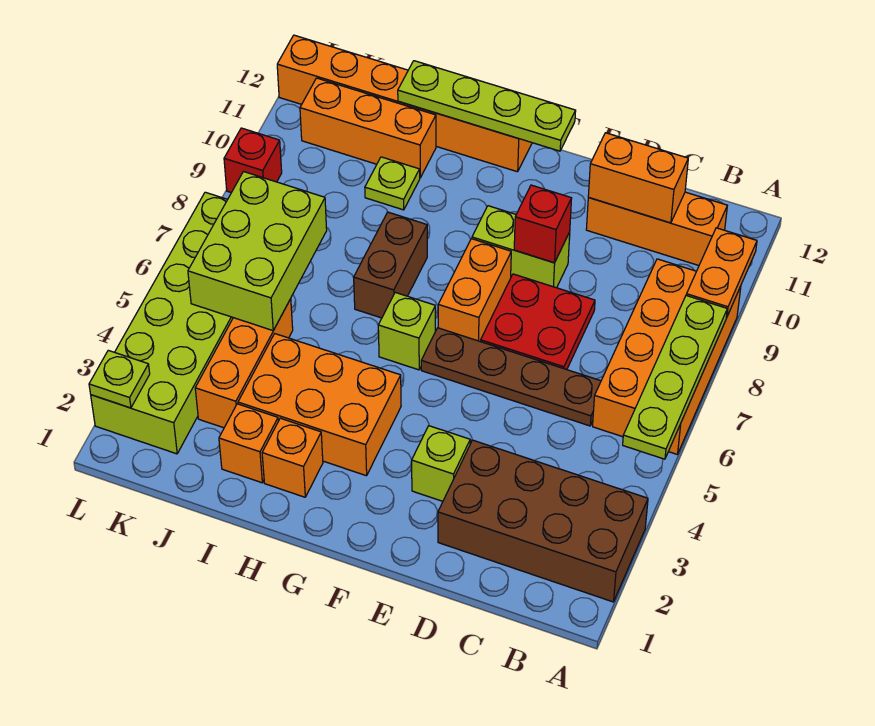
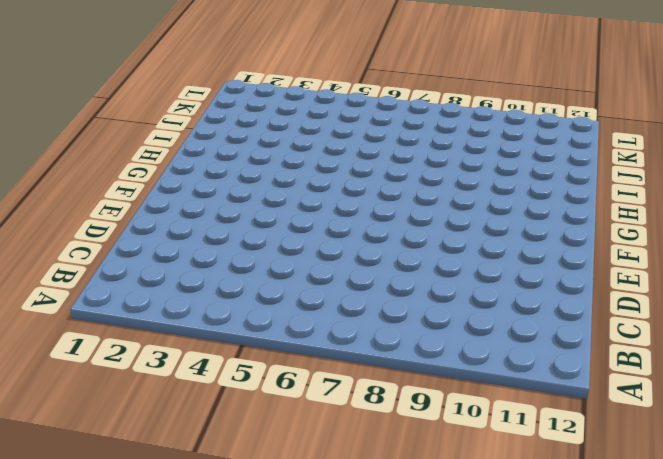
none -> brown brick A2:D3 level 1
none -> orange brick A6:B9 level 1
none -> orange brick B11:D11 level 1

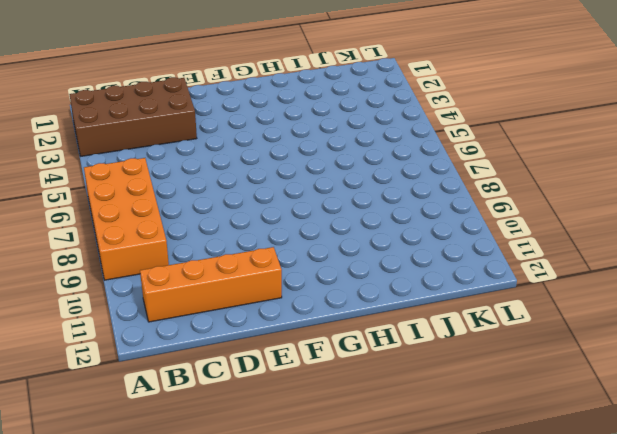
orange brick B11:E11 level 1 -> orange brick B11:D11 level 1
none -> brown plate C6:F6 level 1
none -> red plate D7:E8 level 1
none -> lime brick E3 level 1

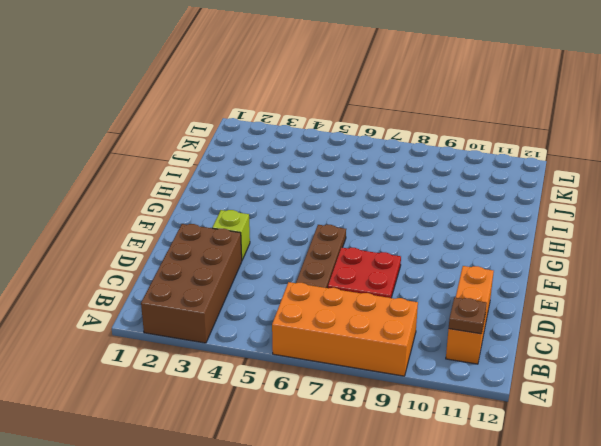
brown plate B11 level 2 -> none
none -> lime brick E9:F9 level 1
none -> orange brick F7:F8 level 1
none -> orange brick G3:I4 level 1

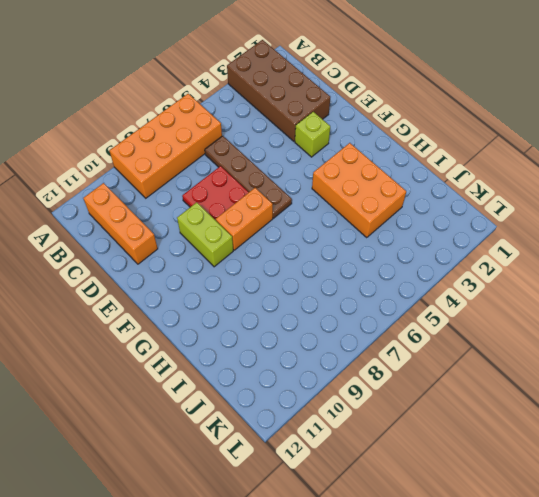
none -> lime brick G6 level 1
none -> orange brick G12:L12 level 1
none -> orange brick H2 level 1

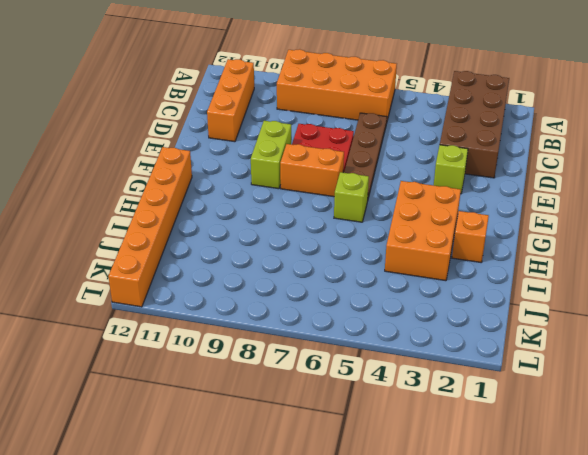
none -> brown brick H7:H8 level 1
none -> orange brick I2 level 1
none -> lime plate I10 level 1

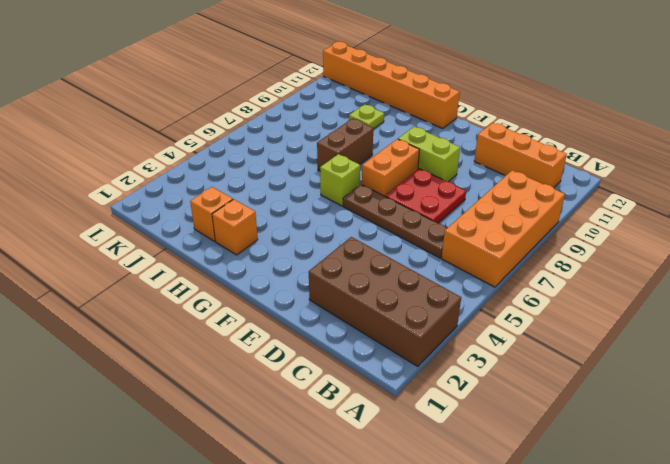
none -> lime brick E3 level 1
none -> orange brick G3:I4 level 1
none -> orange brick I11:K11 level 1

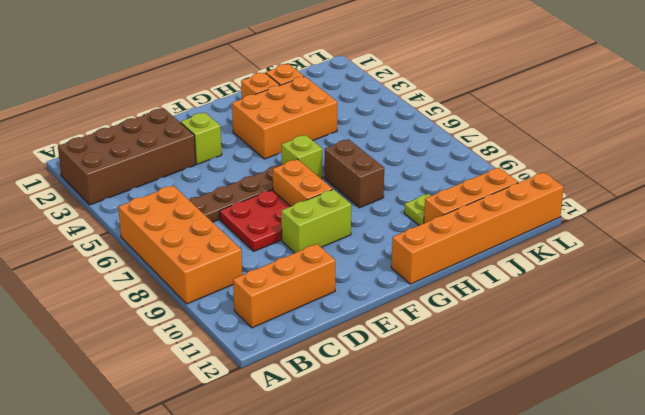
none -> orange brick J3:J5 level 1
none -> lime brick K2:L7 level 1
none -> red brick L9 level 1

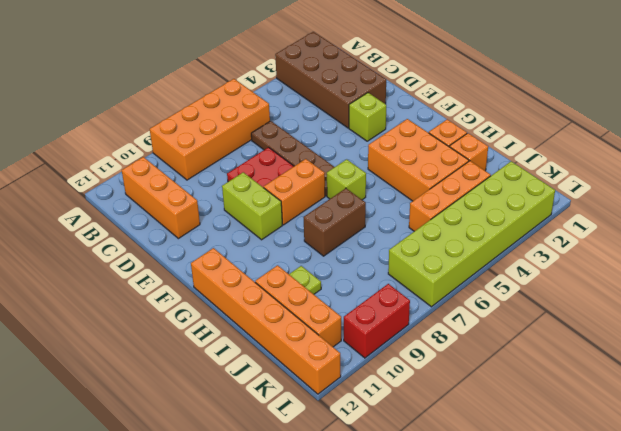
red brick L9:L10 level 1 -> red brick L9 level 1
none -> lime plate A5:A8 level 2
none -> orange plate A9:A10 level 2
none -> orange brick C11:D11 level 2

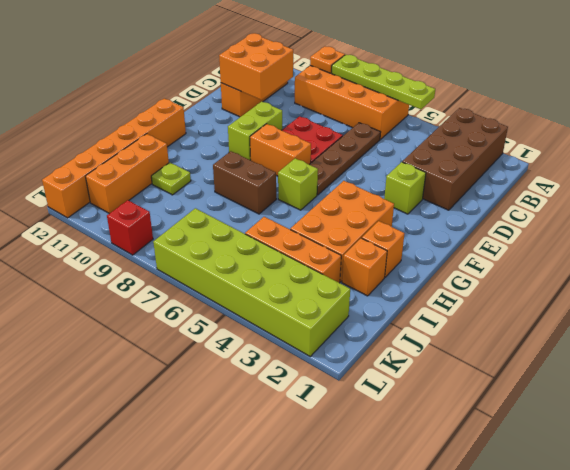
orange plate A9 level 2 -> orange plate A9:A10 level 2
orange brick C10:D11 level 2 -> orange brick C11:D11 level 2
none -> red brick E9 level 2
none -> lime plate F12:I12 level 2
none -> lime brick J5:K7 level 2

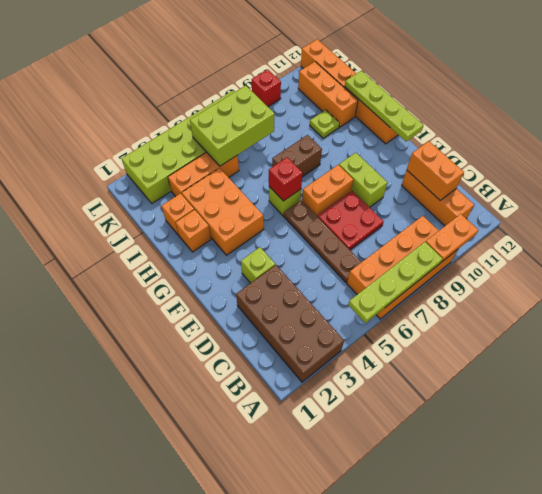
red brick G6 level 2 -> red brick E9 level 2
none -> lime plate L2 level 2

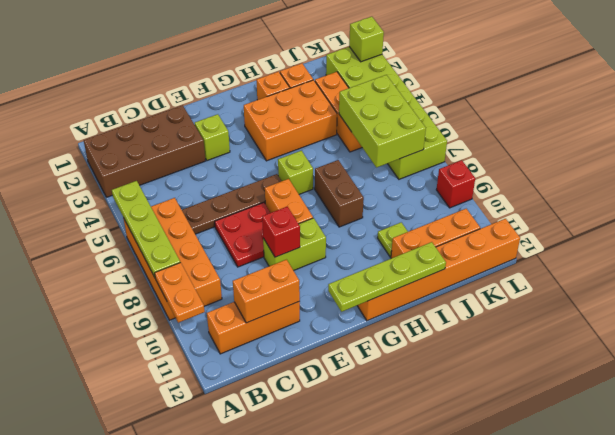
lime brick L2 level 2 -> lime plate L2 level 2

